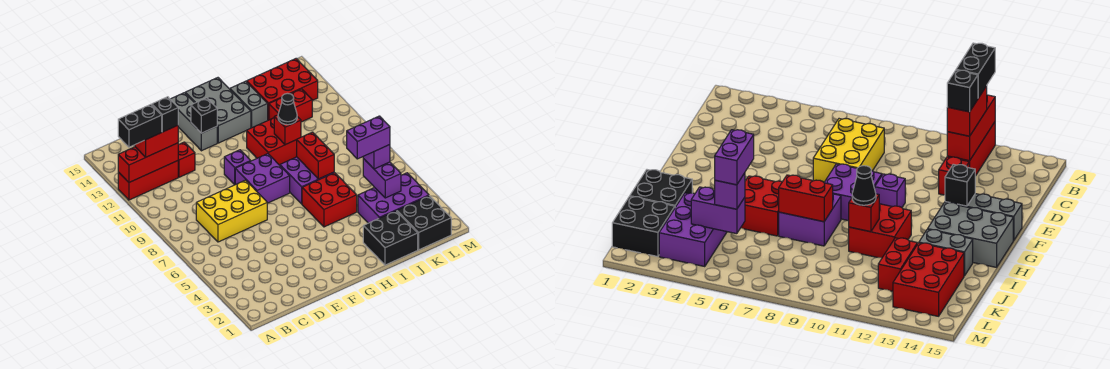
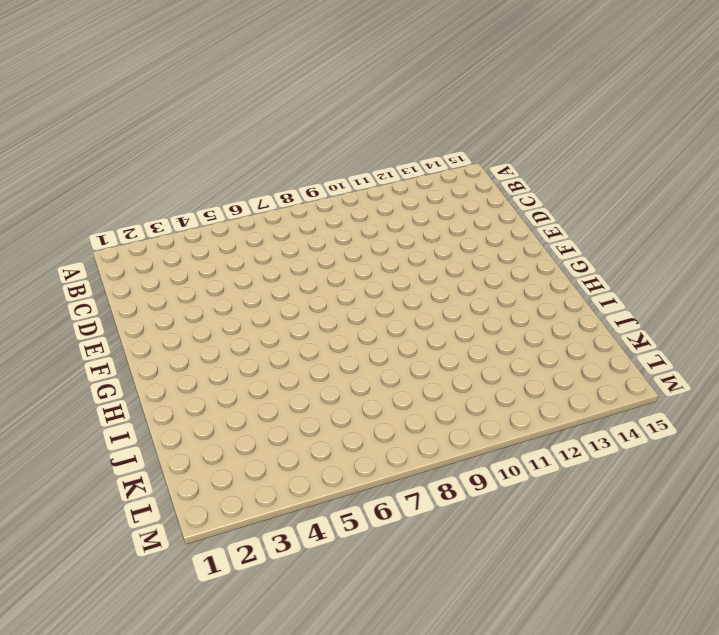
none -> red brick A12:C12 level 1
none -> yellow brick C7:E8 level 1
none -> red brick D12 level 1

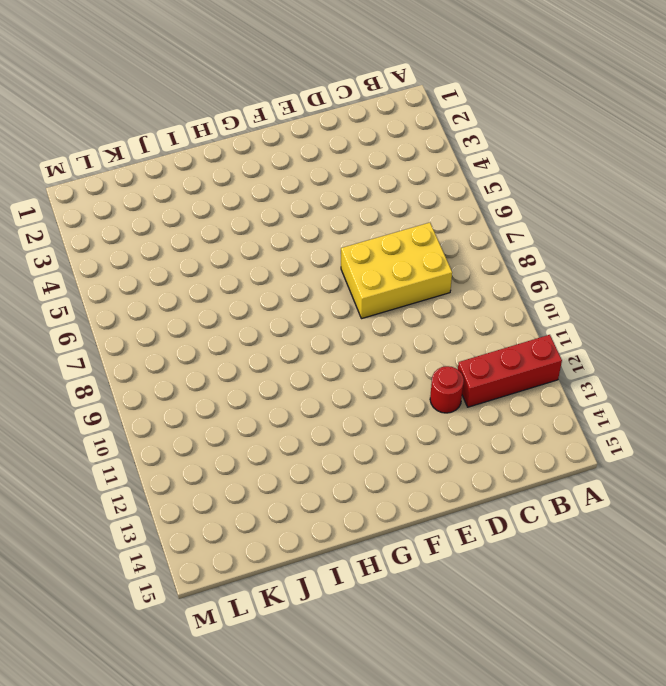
red round brick D12 level 1 -> red brick D12 level 1
none -> purple brick F8:G9 level 1
none -> purple brick F10 level 1
none -> grey brick F13:F15 level 1

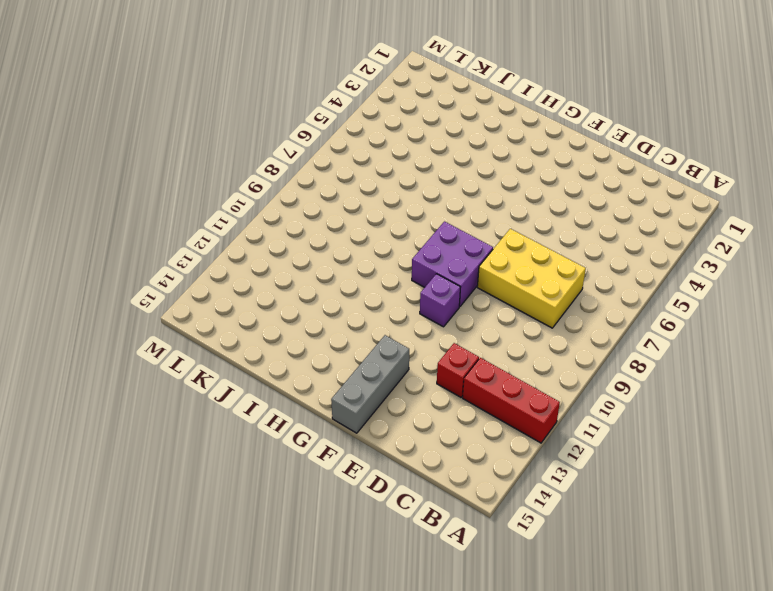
none -> grey brick G13:H15 level 1
none -> red brick H5:I6 level 1
none -> purple brick H7:I8 level 1

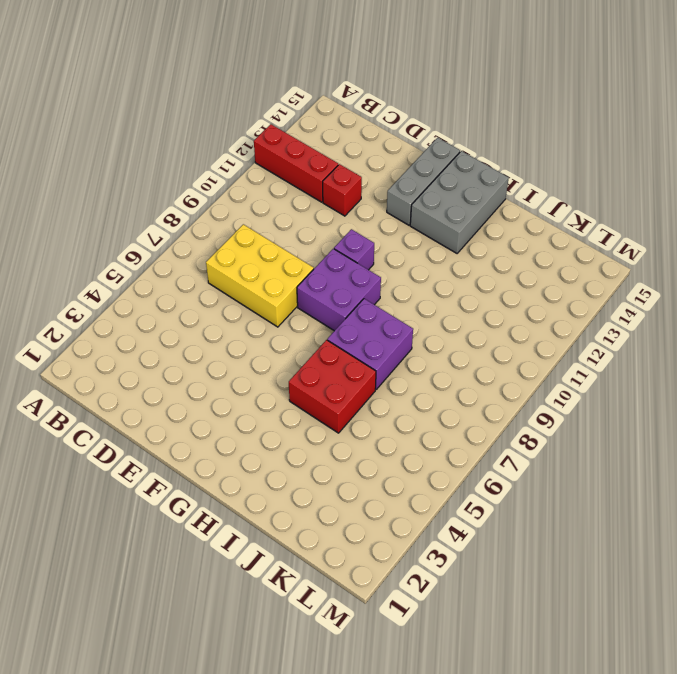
none -> red brick H10:I11 level 1
none -> black brick I1:J2 level 1
none -> grey brick I13:I14 level 1

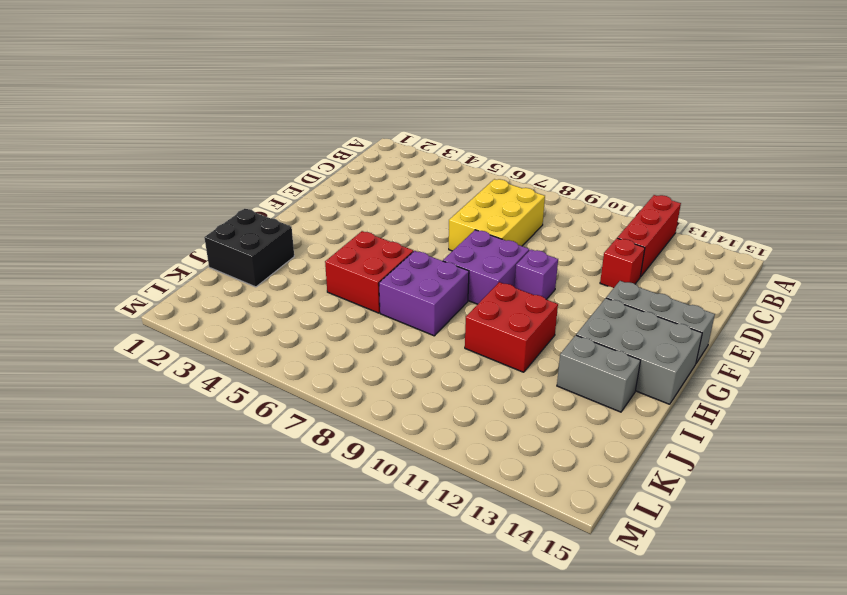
none -> purple brick J3:L4 level 1
none -> red brick J12:K12 level 1
none -> red brick J13:L14 level 1

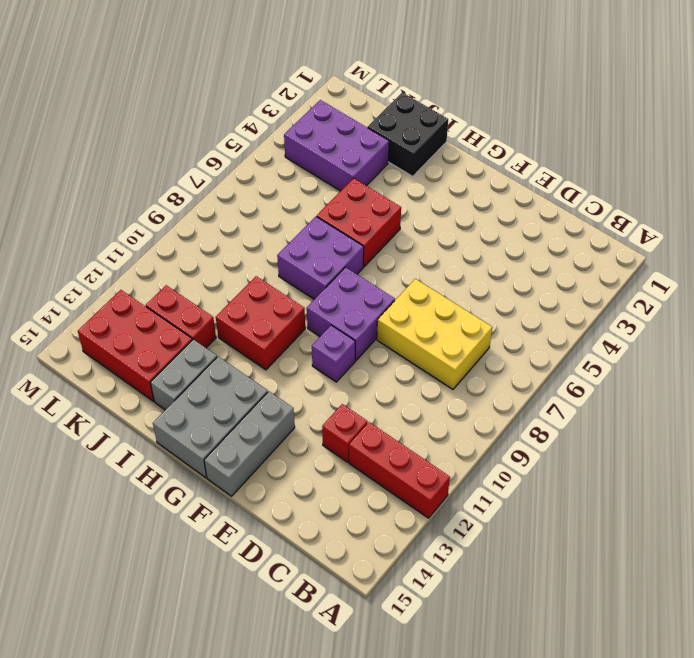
none -> black brick K1:L2 level 1
none -> red brick A12:C12 level 2
none -> black brick F13 level 2

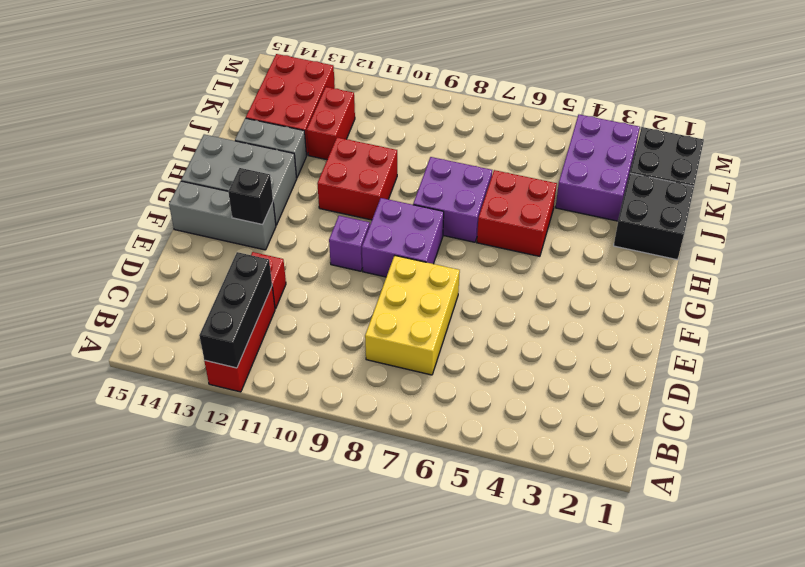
black brick A12:C12 level 2 -> red brick A12:C12 level 2
none -> red brick I7:I8 level 2
none -> red brick I10 level 2
none -> purple brick K4:K5 level 2

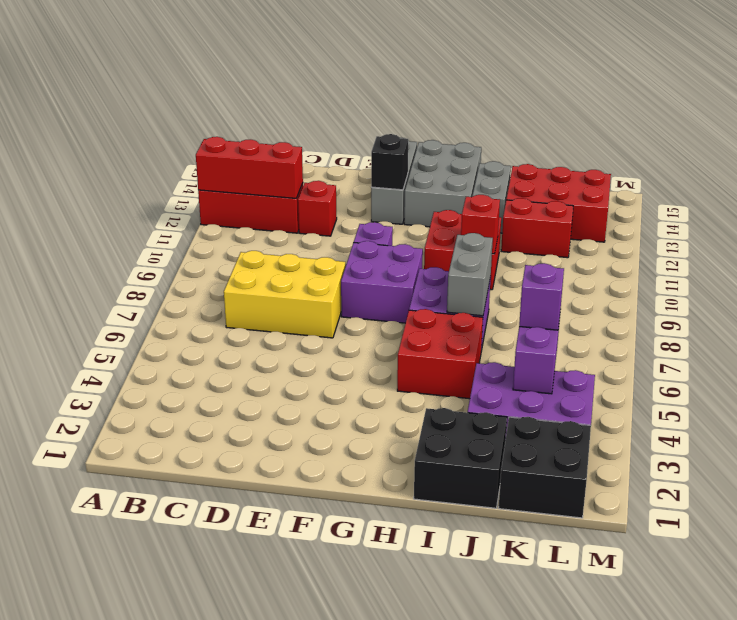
grey brick I7:I8 level 2 -> red brick I7:I8 level 2
none -> red brick B12:C12 level 3
none -> black cone I10 level 3
none -> black brick A12:B12 level 4

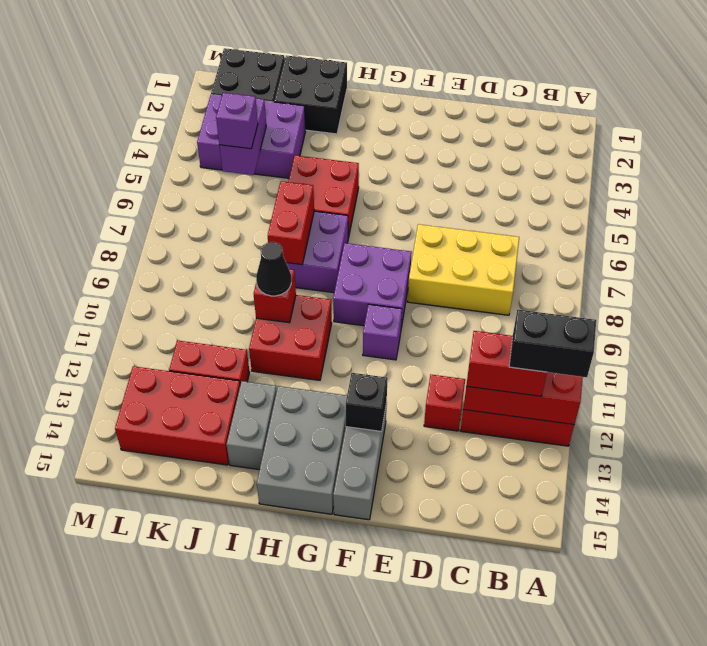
none -> black brick C12 level 4
none -> purple brick J5:K5 level 4

